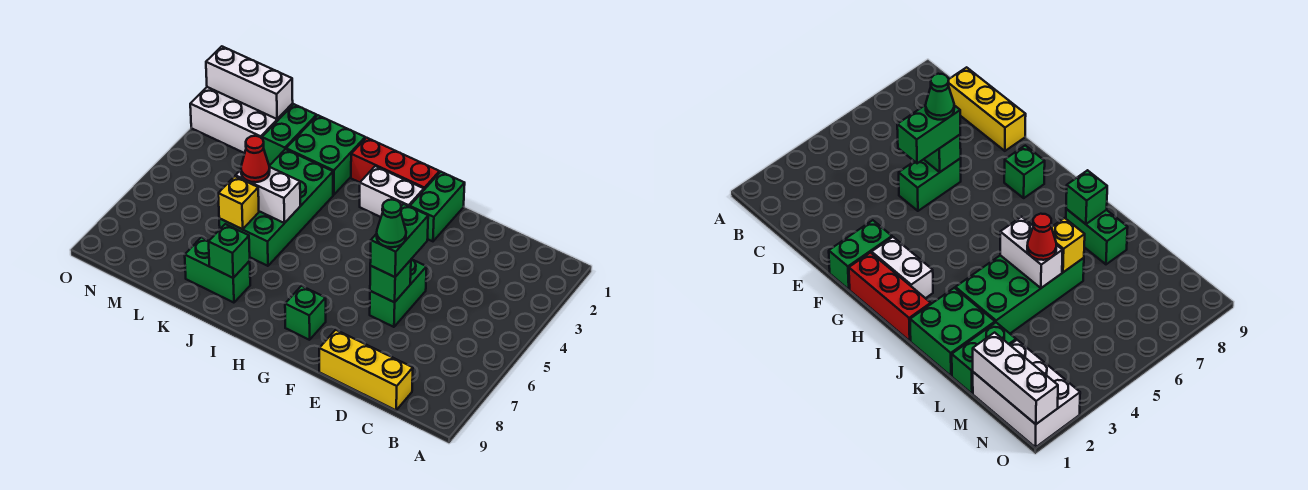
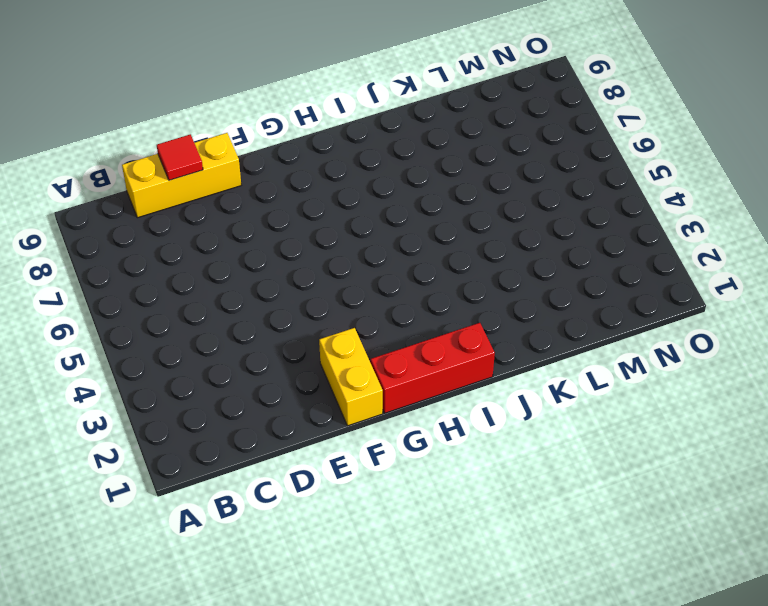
red tile D9 level 2 -> none
yellow brick F1:F2 level 1 -> green brick F1:F2 level 1
none -> green brick E5:E6 level 1
none -> white brick G2:H2 level 1
none -> green brick G8 level 1

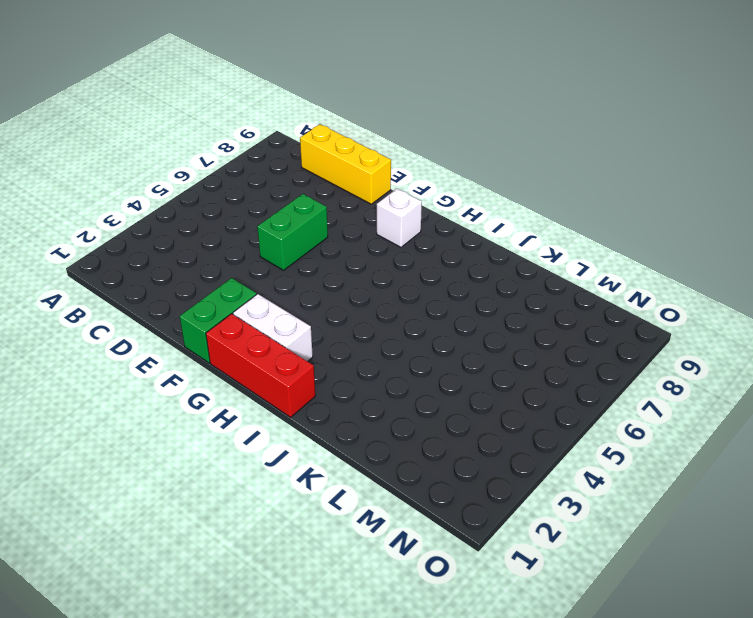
white brick G8 level 1 -> green brick G8 level 1
none -> green brick J1:K2 level 1
none -> green brick J3:K6 level 1
none -> green brick J8:K8 level 1

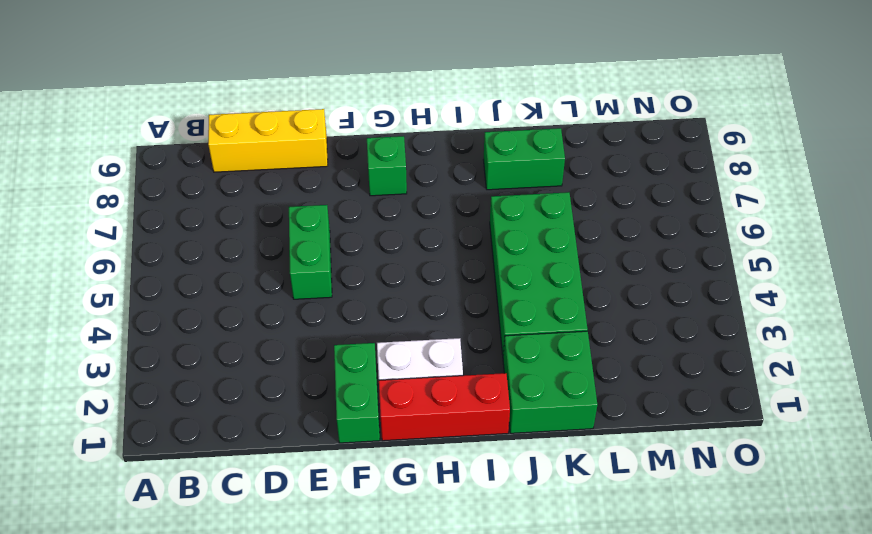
none -> green brick L1:L2 level 1
none -> white brick M1:O2 level 1
none -> green brick E6 level 2

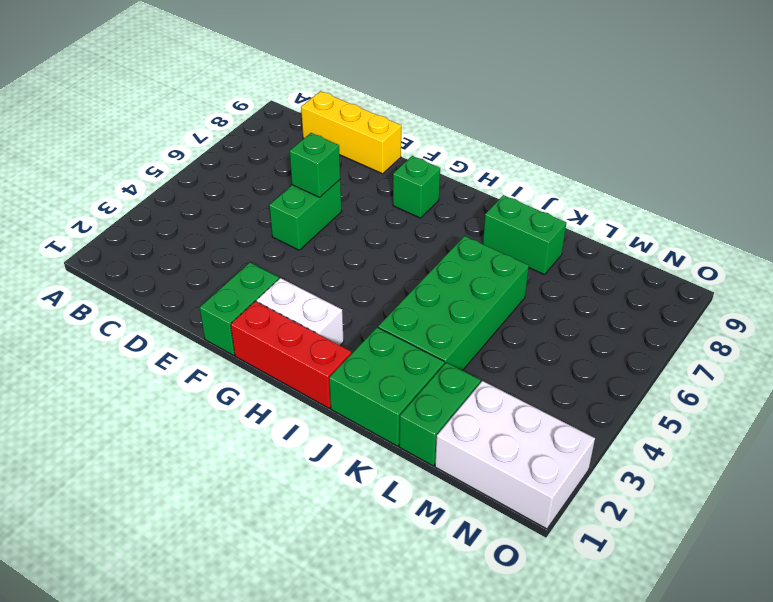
none -> white brick J5:K5 level 2
none -> green brick J8 level 2
none -> yellow brick K6 level 2

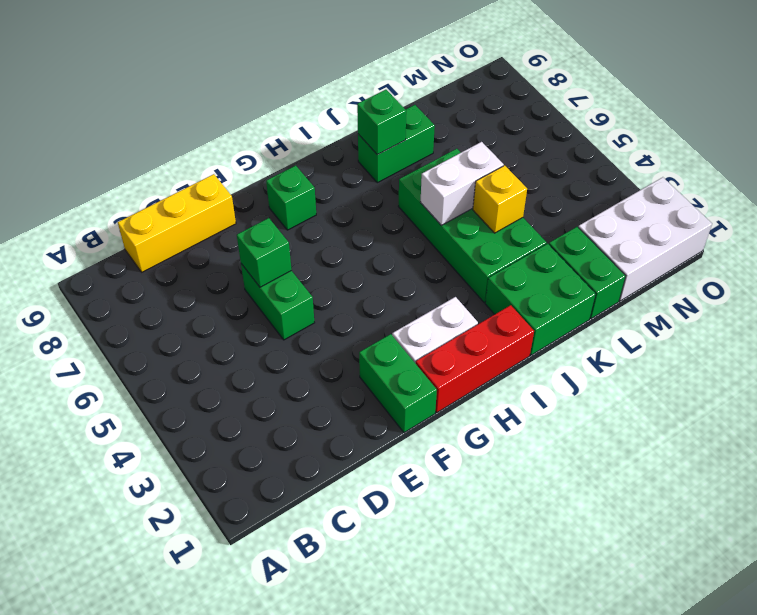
yellow brick K4 level 2 -> yellow brick K6 level 2
none -> white brick M1:O1 level 2
none -> green brick E5:E6 level 3
none -> red cone K5 level 3

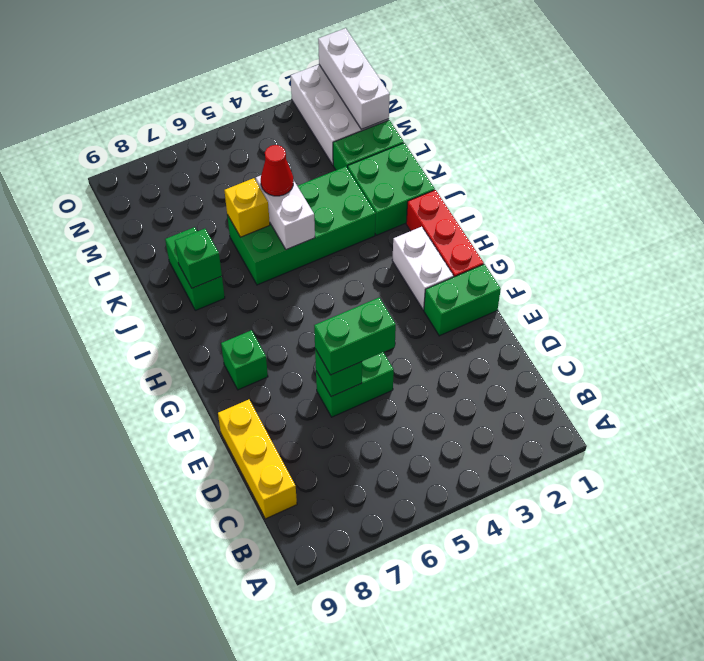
none -> green cone E6 level 4

